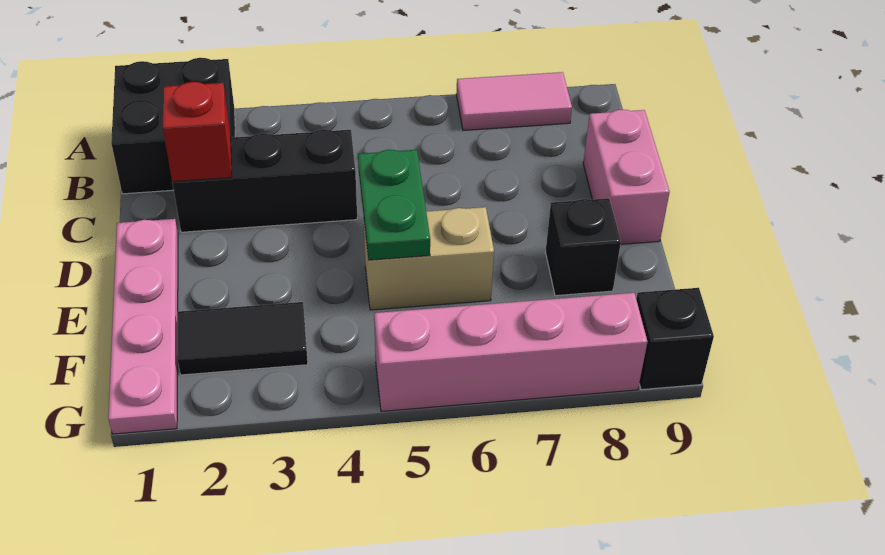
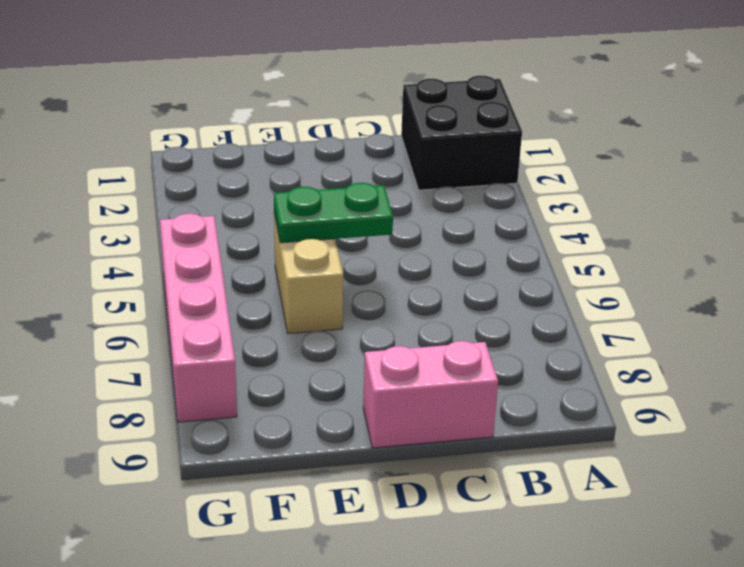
none -> pink tile A7:A8 level 1
none -> black brick C2:C4 level 1
none -> pink plate D1:G1 level 1

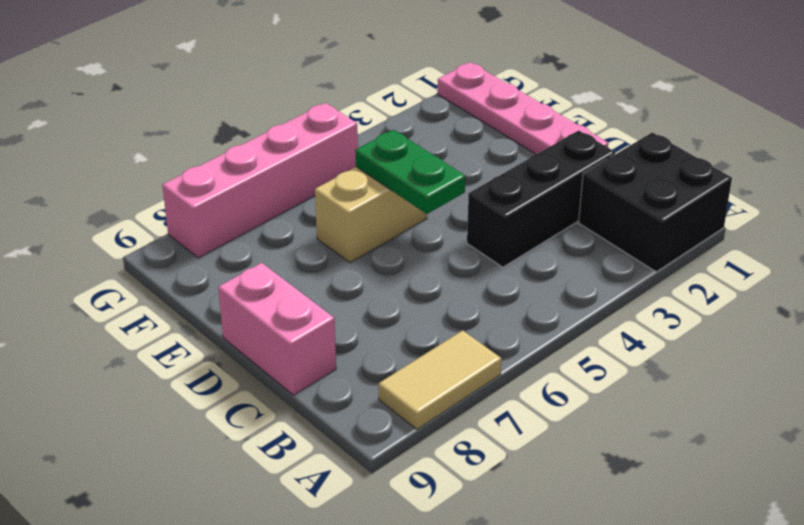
tan tile A7:A8 level 1 -> pink tile A7:A8 level 1
none -> black brick E8 level 1
none -> black tile F2:F3 level 1
none -> black brick G9 level 1

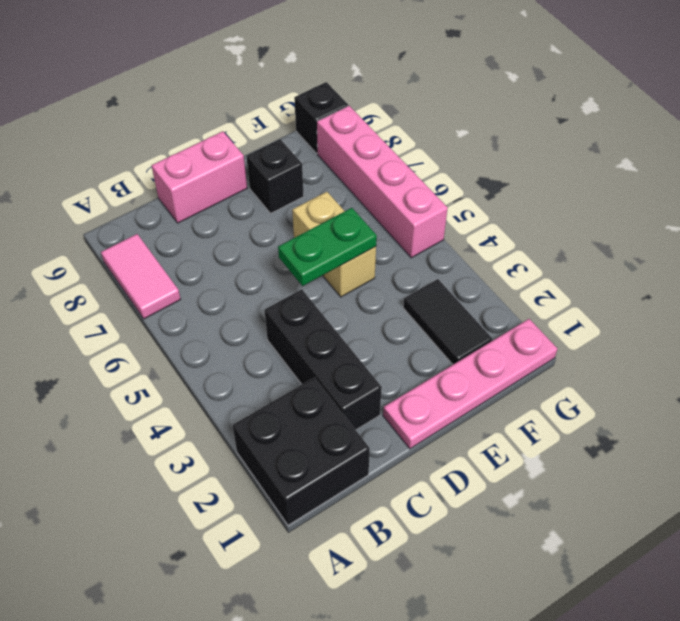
none -> red brick C2 level 2

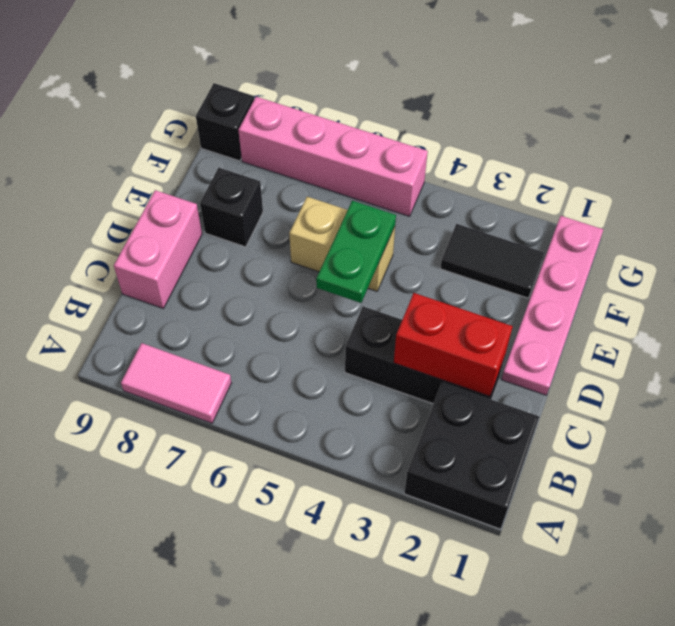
red brick C2:C3 level 2 -> red brick C2 level 2

